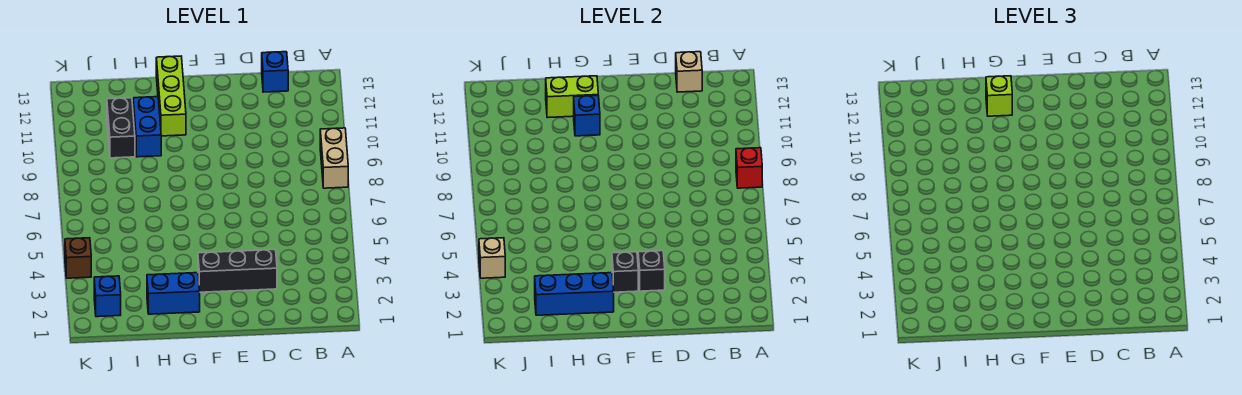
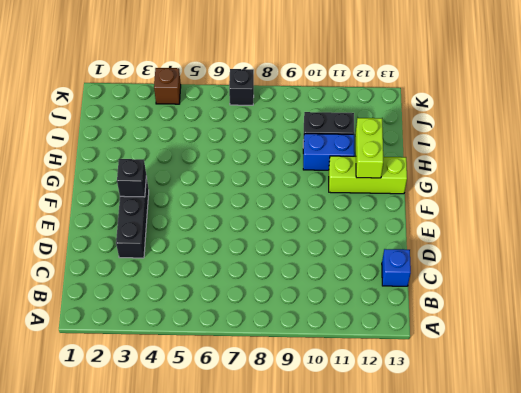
black brick K7 level 1 -> black brick E3 level 2
none -> tan brick A8:A9 level 1
none -> blue brick G2:H2 level 1
none -> blue brick J2 level 1

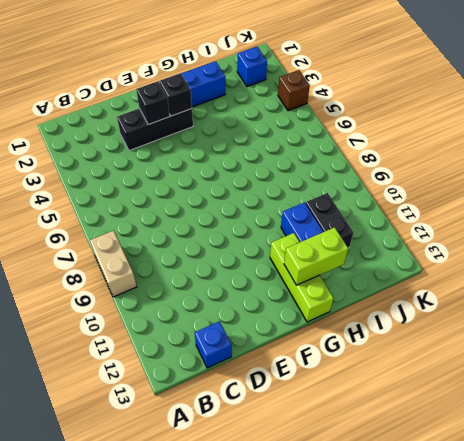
none -> red brick A8 level 2
none -> tan brick C13 level 2
none -> blue brick G2:I2 level 2

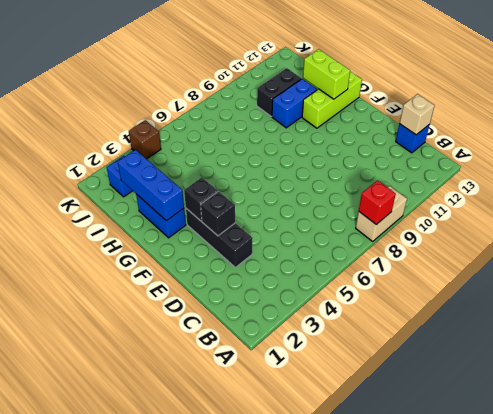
none -> blue brick G11 level 2
none -> tan brick K4 level 2
none -> lime brick G12 level 3

